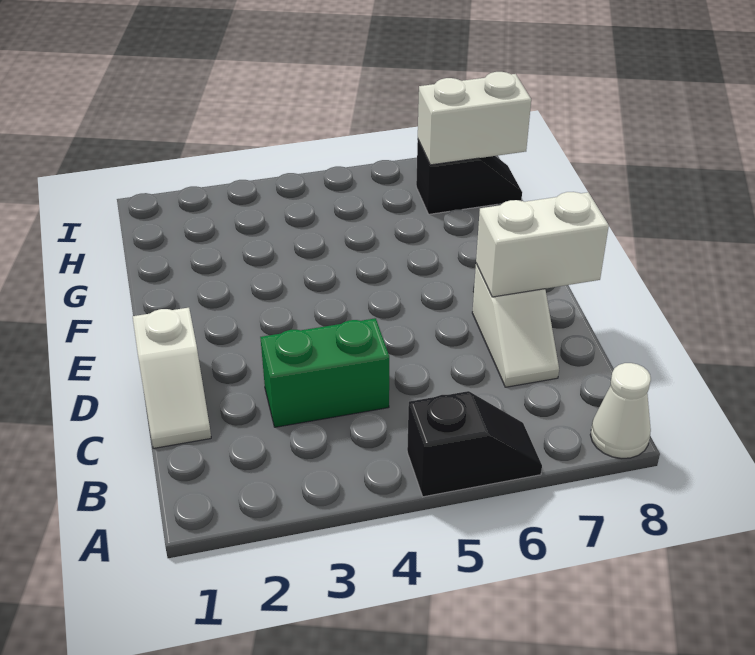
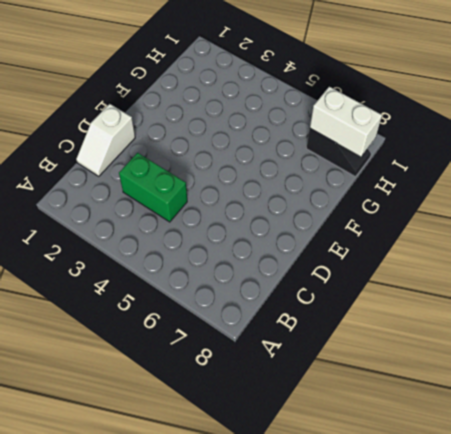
none -> black slope A5:A6 level 1 top 5
none -> white cone A8 level 1

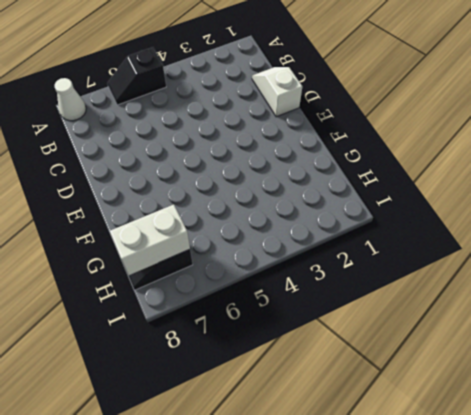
none -> green brick C3:C4 level 1
none -> white slope C7:D7 level 1 top D

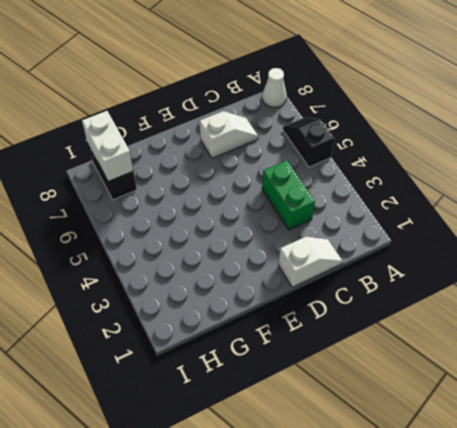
none -> white brick D7:D8 level 2

